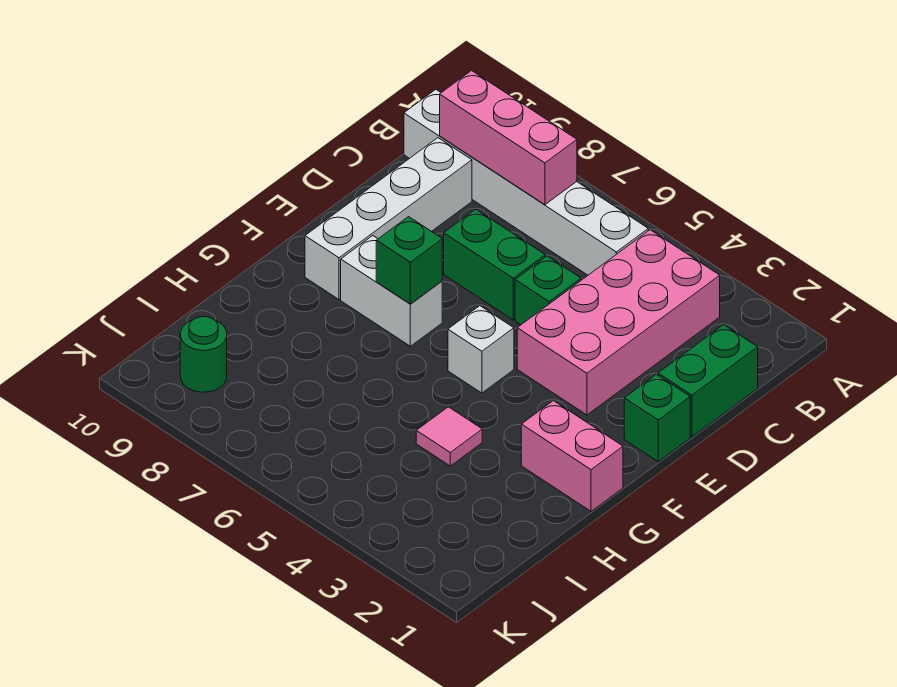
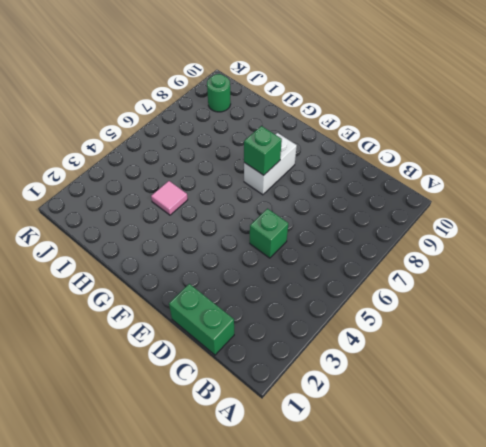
none -> pink brick B3:E4 level 1
none -> white brick B5:B10 level 1
none -> white brick C9:F9 level 1

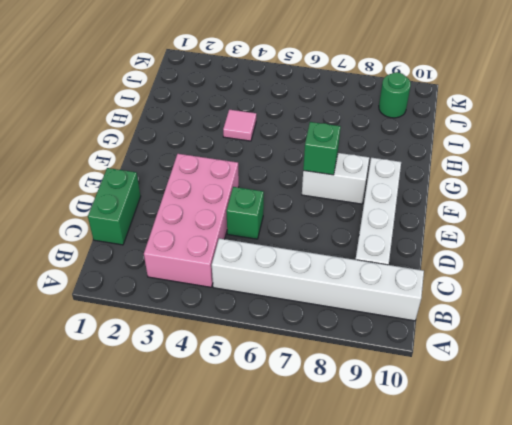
none -> green brick D6:D7 level 1
none -> green brick E1 level 1
none -> white brick F5 level 1

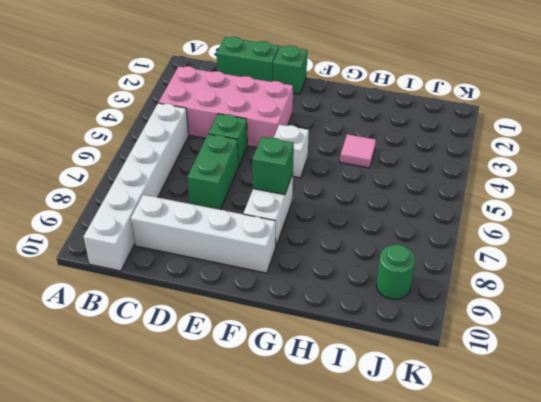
none -> pink brick G1:G2 level 1
none -> pink brick B7:B9 level 2

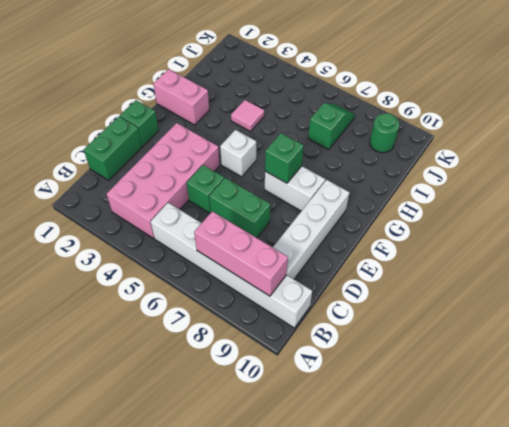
green slope I7:J7 level 1 top I -> none

